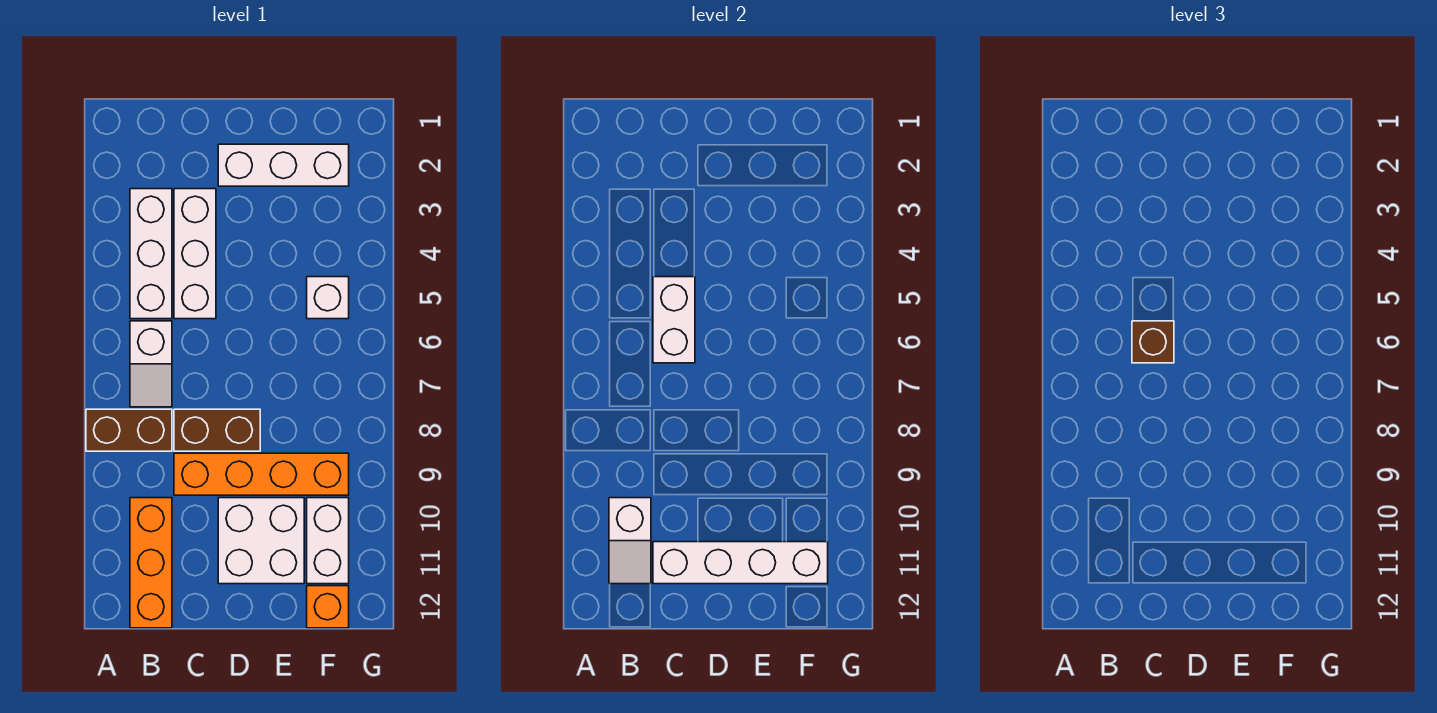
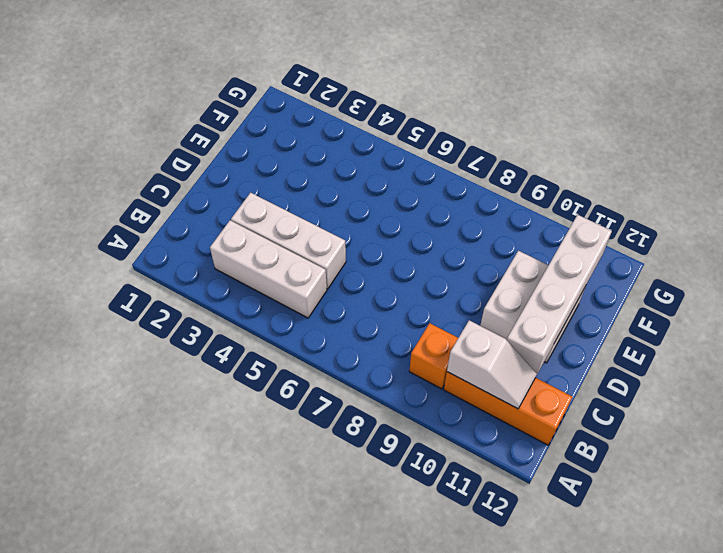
orange brick B9 level 1 -> orange brick F12 level 1
none -> brown brick A8:B8 level 1
none -> white slope B6:B7 level 1 top 6
none -> brown brick C8:D8 level 1

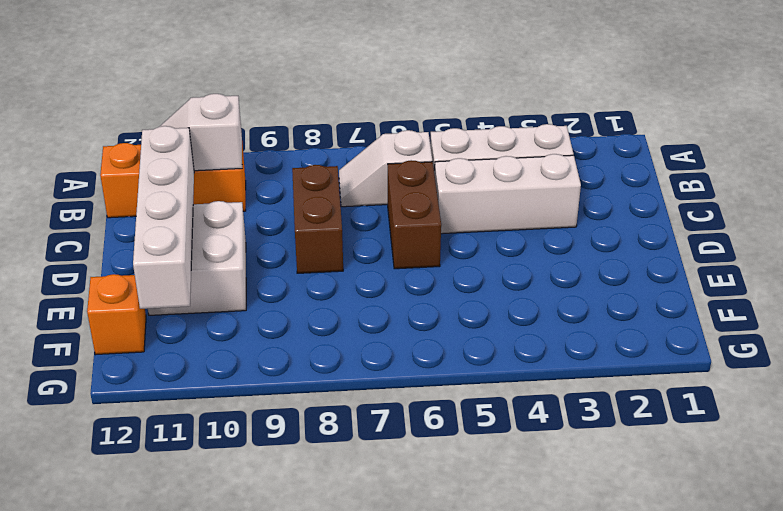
brown brick C6:D6 level 1 -> brown brick A8:B8 level 1
none -> orange brick C9:F9 level 1
none -> white brick D2:F2 level 1
none -> white brick F5 level 1

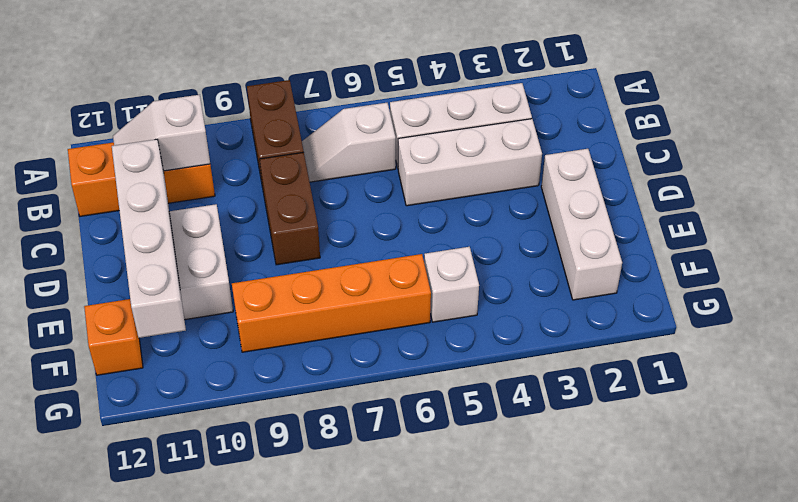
orange brick F6:F9 level 1 -> orange brick C9:F9 level 1
none -> white brick F10:F11 level 1
none -> white brick C5:C6 level 2
none -> brown brick C6 level 3

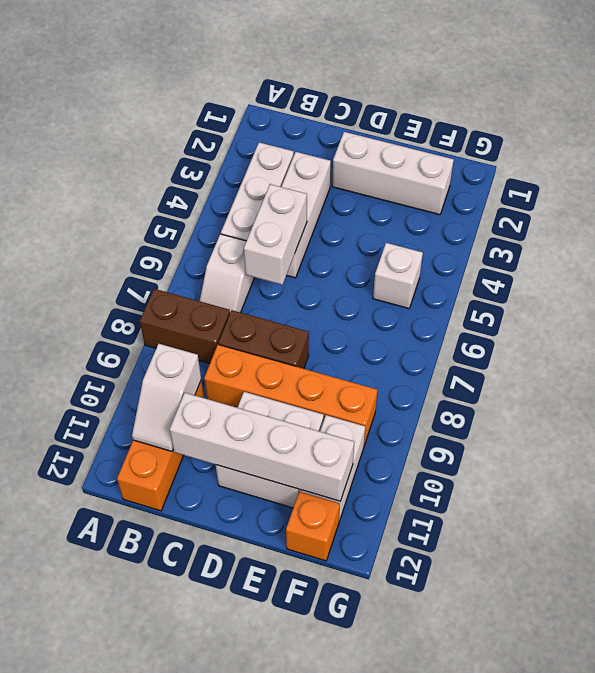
none -> brown brick C6 level 3

